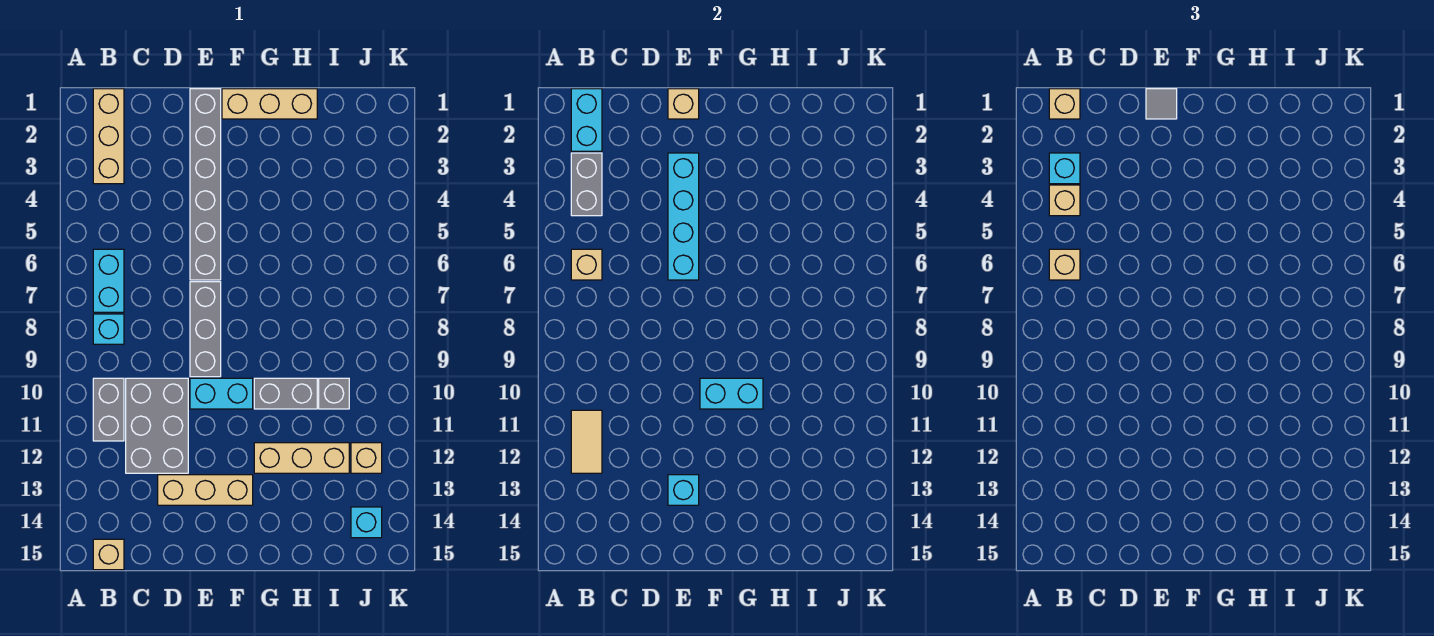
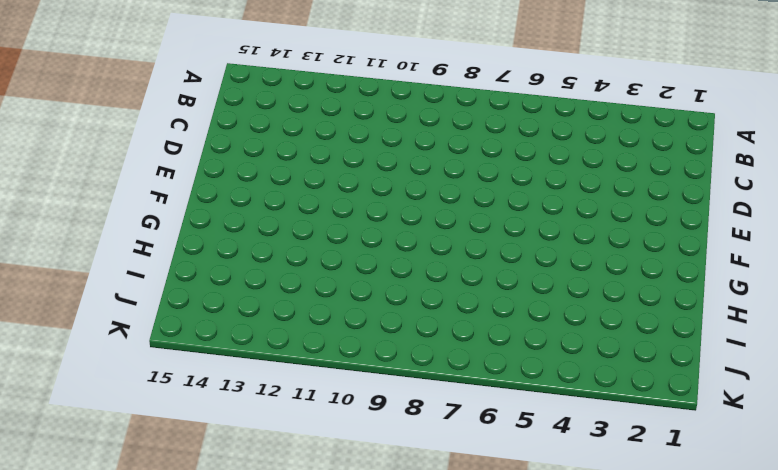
none -> tan brick B1:B3 level 1
none -> cyan brick B6:B7 level 1
none -> cyan brick B8 level 1

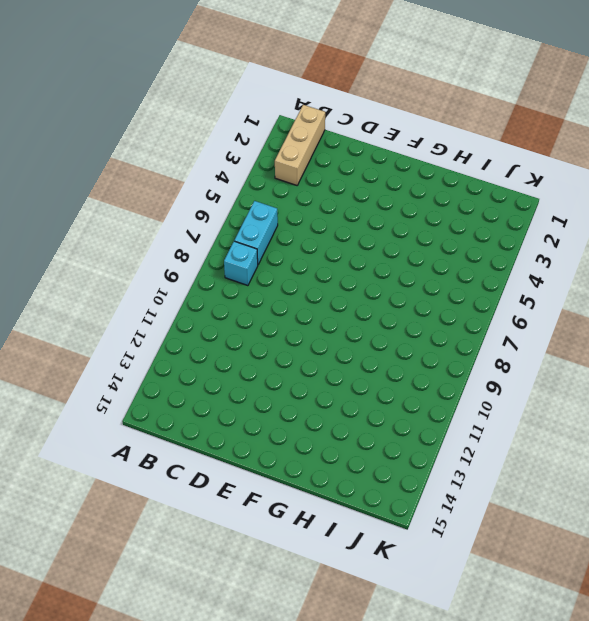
none -> grey brick B10:B11 level 1
none -> tan brick B15 level 1
none -> grey brick C10:D12 level 1

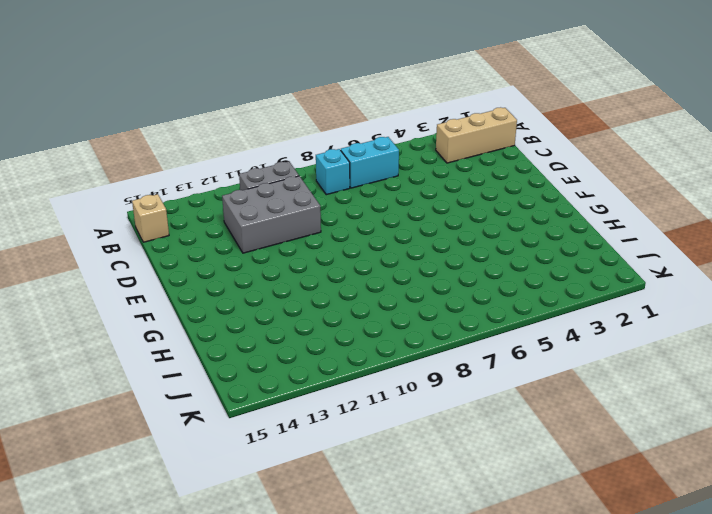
none -> tan brick D13:F13 level 1
none -> grey brick E1:E6 level 1
none -> grey brick E7:E9 level 1

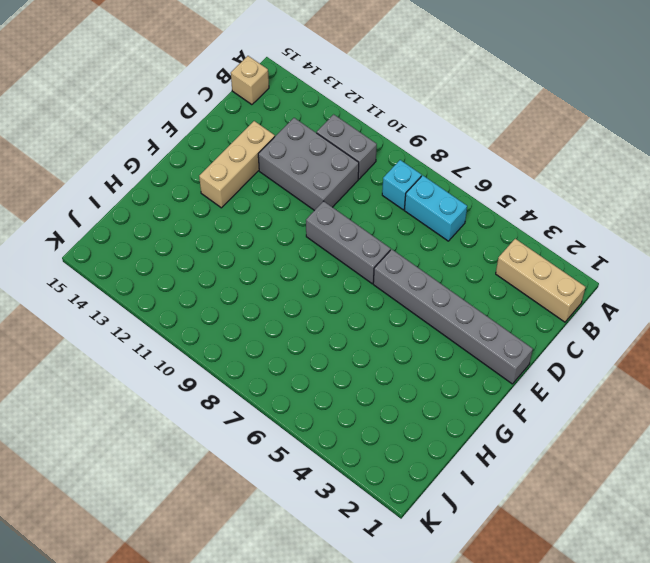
none -> cyan brick E10:F10 level 1
none -> tan brick F1:H1 level 1
none -> grey brick G10:H10 level 1

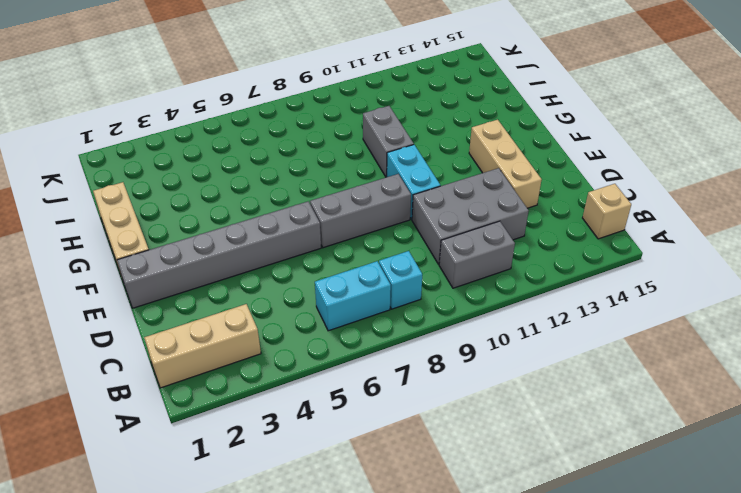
none -> tan brick G12:I12 level 1
none -> grey brick I10 level 1
none -> tan brick J12 level 1

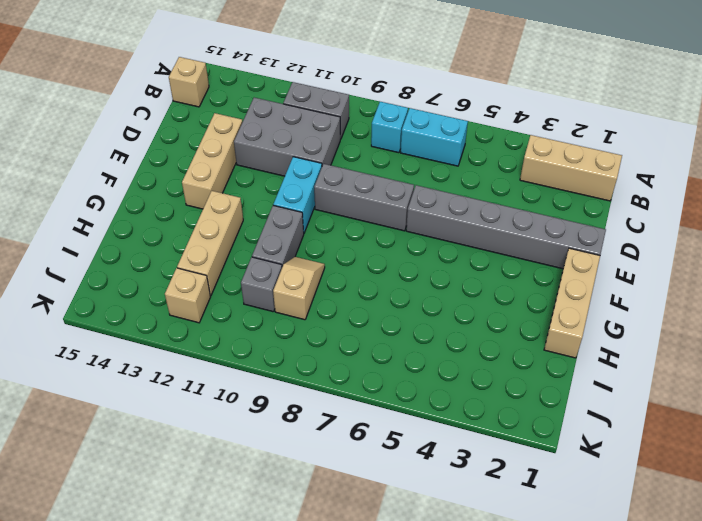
tan slope H9:I9 level 1 top I -> none
none -> cyan brick J14 level 1
none -> cyan brick B1:B2 level 2
none -> grey brick B3:B4 level 2

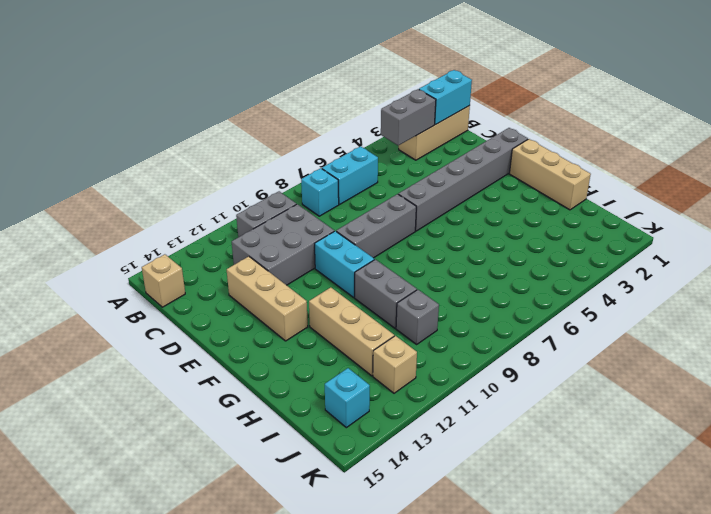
none -> tan brick B6 level 2
none -> tan tile B11:B12 level 2
none -> tan brick E1 level 2

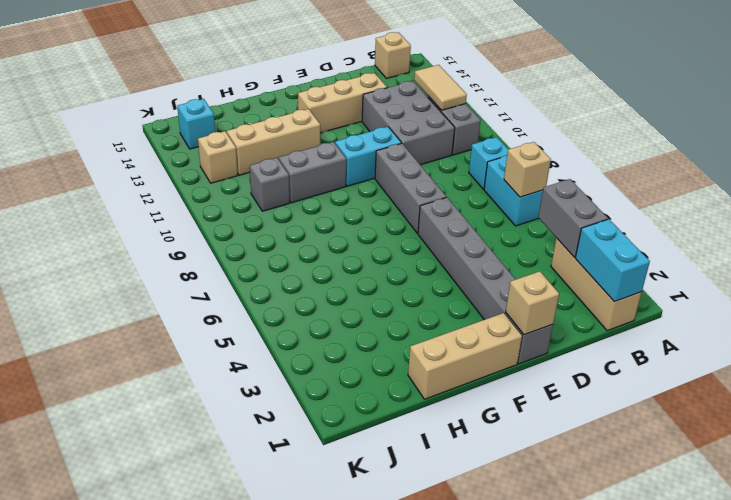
none -> cyan brick E3:E6 level 2
none -> cyan brick E13 level 2
none -> cyan brick F10:G10 level 2

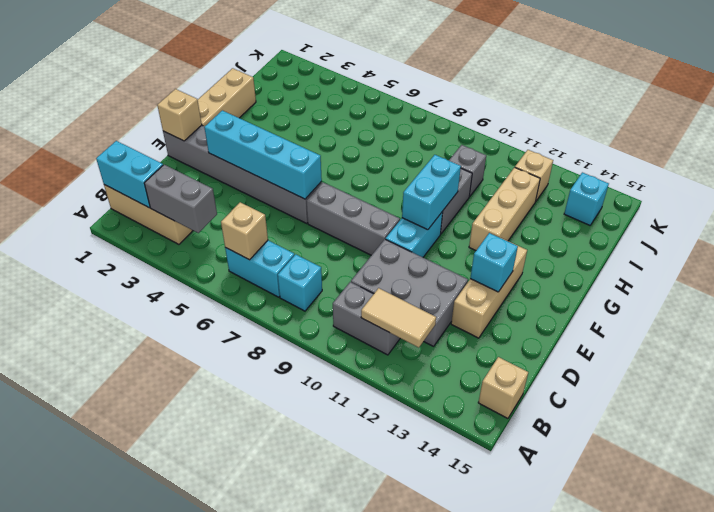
none -> tan brick B1 level 3
none -> cyan brick B3 level 3
none -> tan brick B4 level 3

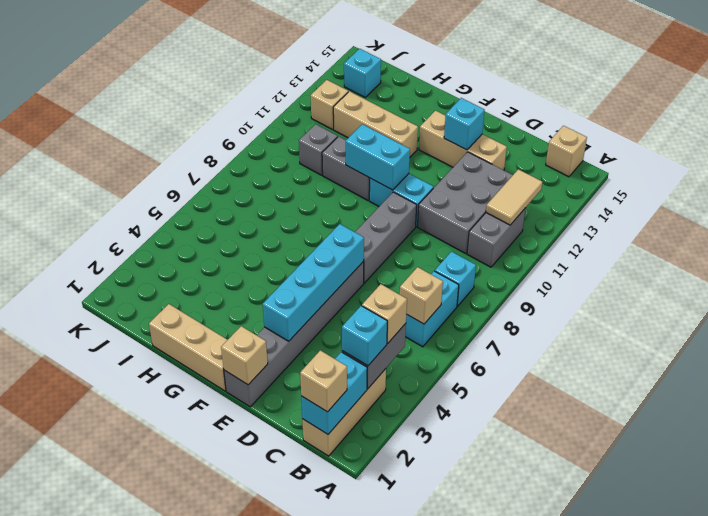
none -> tan brick B6 level 3
none -> grey tile E1 level 3

